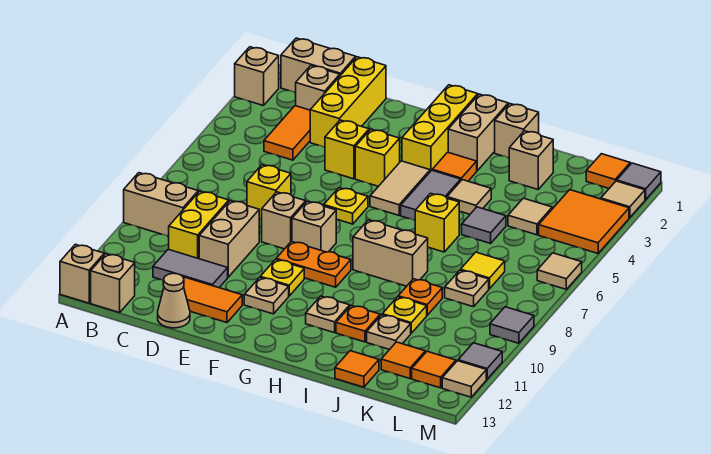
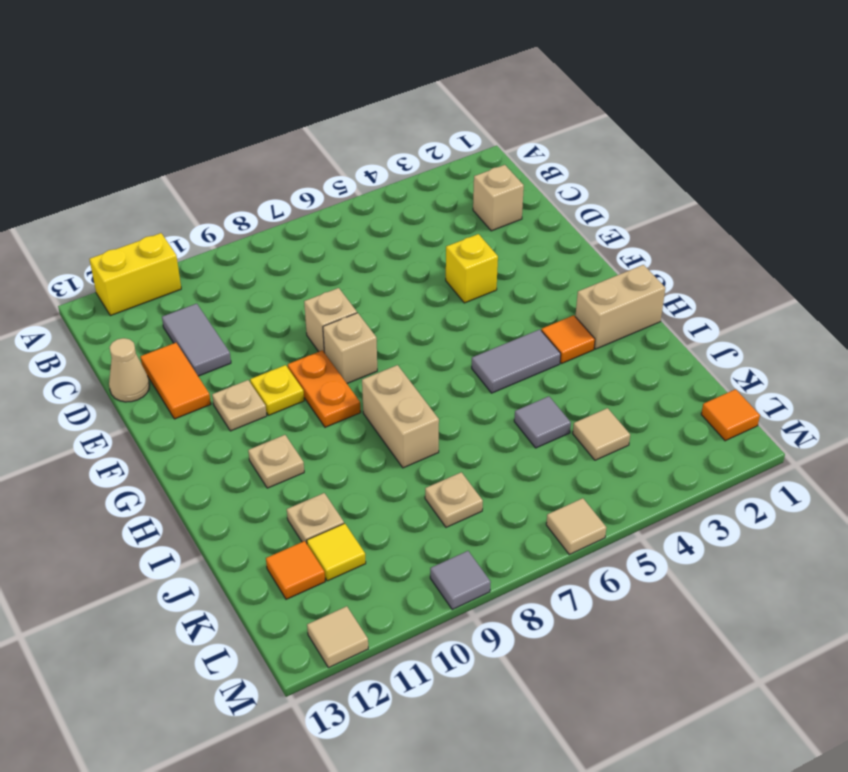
yellow brick A11:A12 level 1 -> yellow brick C9:C10 level 1
yellow tile K11 level 1 -> yellow tile K7 level 1
none -> tan brick A2 level 1
none -> tan brick A9:B9 level 1
none -> tan brick A13 level 1
none -> tan brick B1:C1 level 1

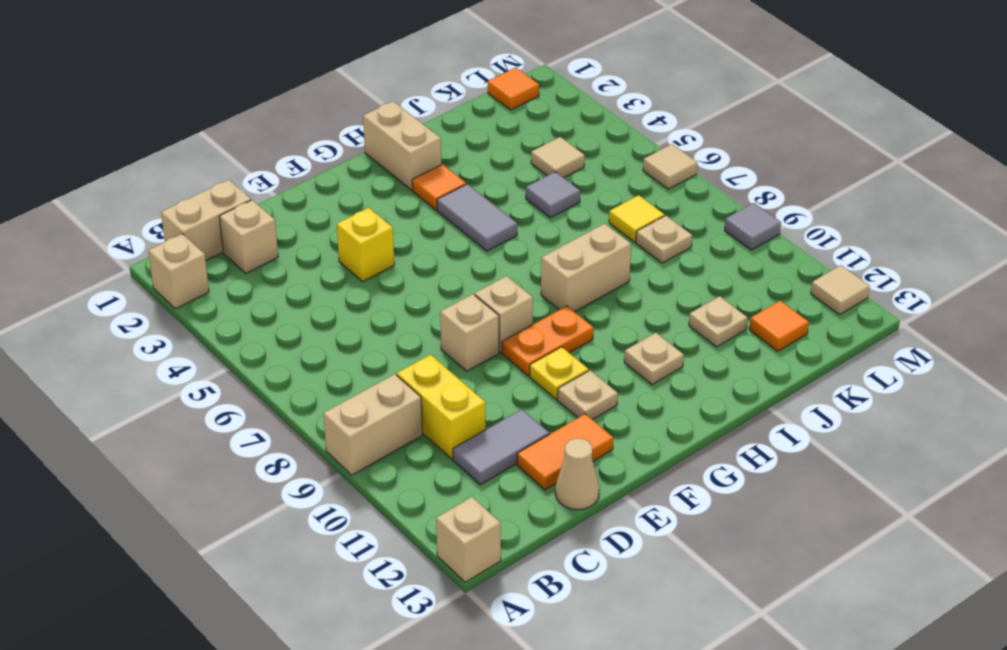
none -> tan brick B13 level 1
none -> orange tile C3:C4 level 1
none -> yellow brick D1:D3 level 1
none -> yellow brick D7 level 1

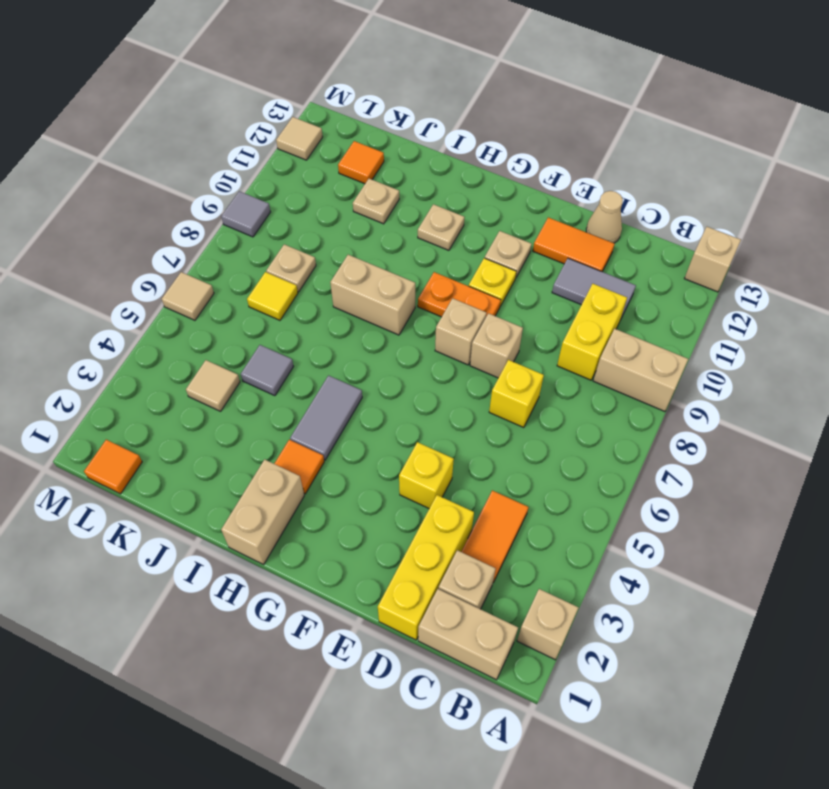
none -> tan brick B13 level 1
none -> tan brick D9:D10 level 1
none -> yellow brick F4 level 1
none -> yellow plate F6 level 1

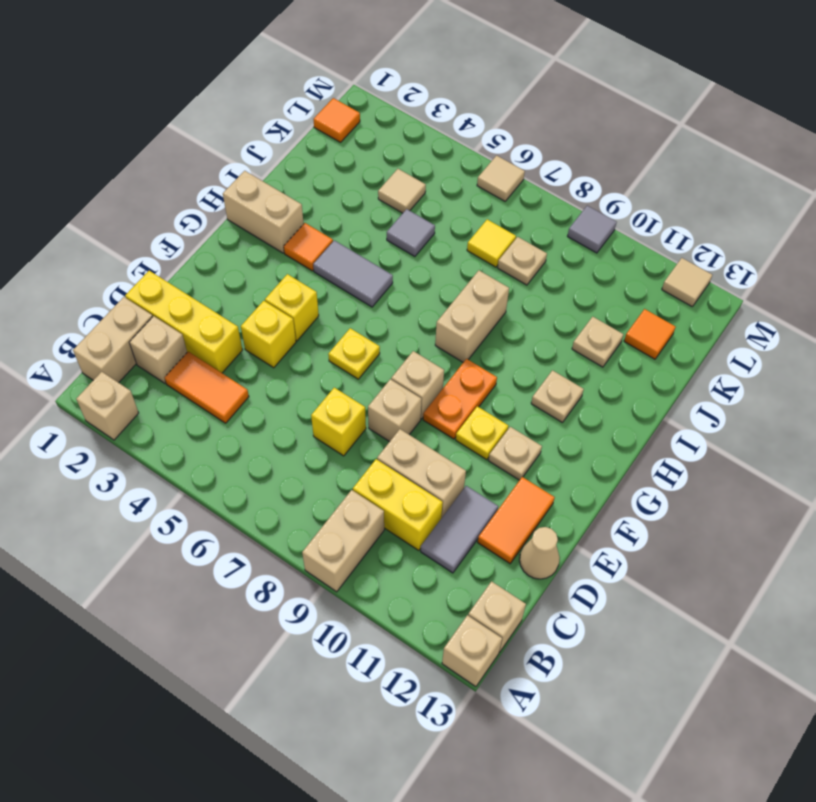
none -> yellow brick G1:G3 level 1
none -> tan tile G4:G5 level 1
none -> tan brick I1 level 1
none -> tan tile I4 level 1

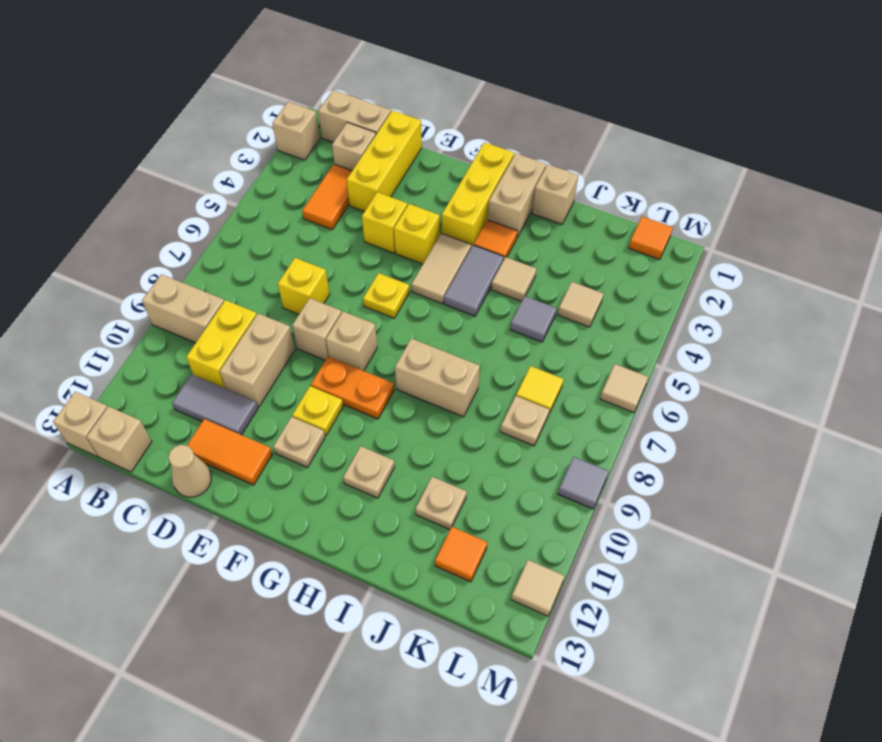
none -> yellow brick I6 level 1
none -> orange plate I11 level 1
none -> tan brick J2 level 1
none -> orange plate J9 level 1

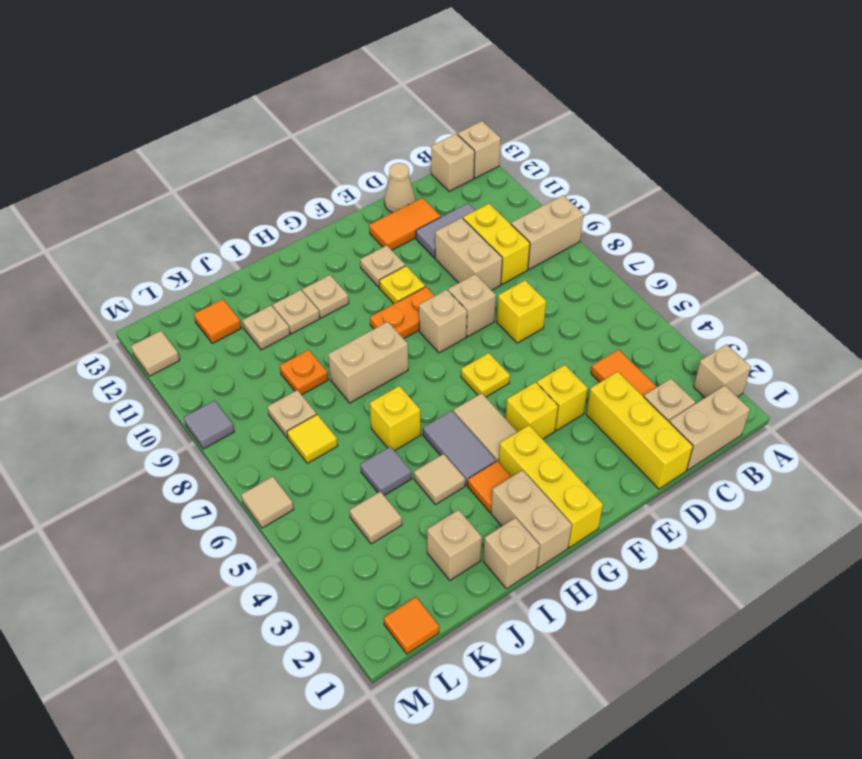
tan plate I11 level 1 -> orange plate I11 level 1
none -> yellow plate J10 level 1
none -> orange tile J13 level 1
none -> orange tile L3:M4 level 1
none -> orange tile L12 level 1

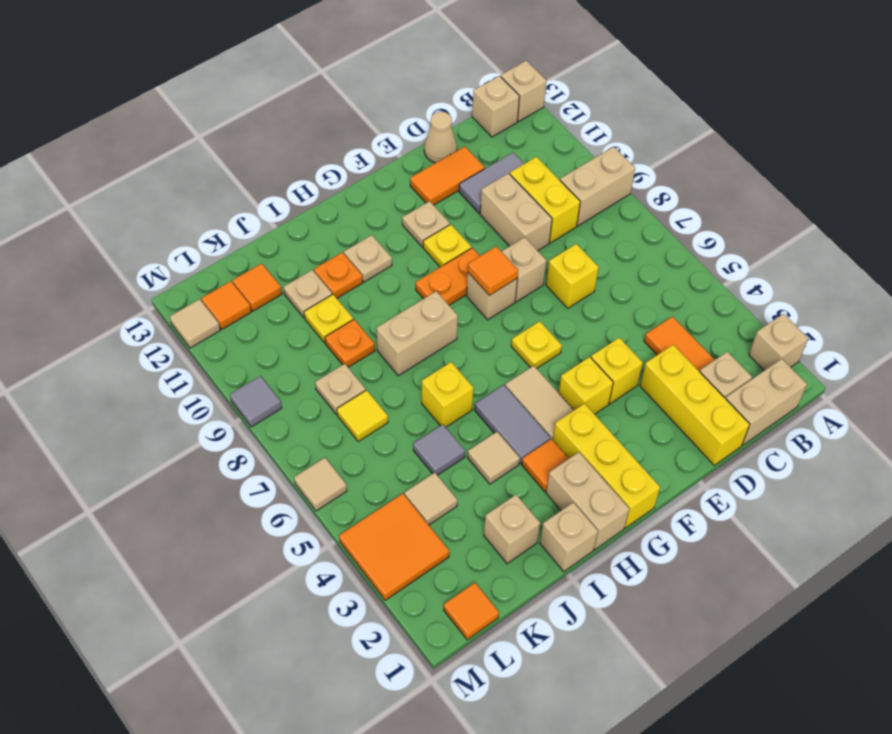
orange tile F8 level 2 -> orange tile J13 level 1
none -> grey tile M1 level 1
none -> tan tile M2 level 1
none -> grey tile M11 level 1

